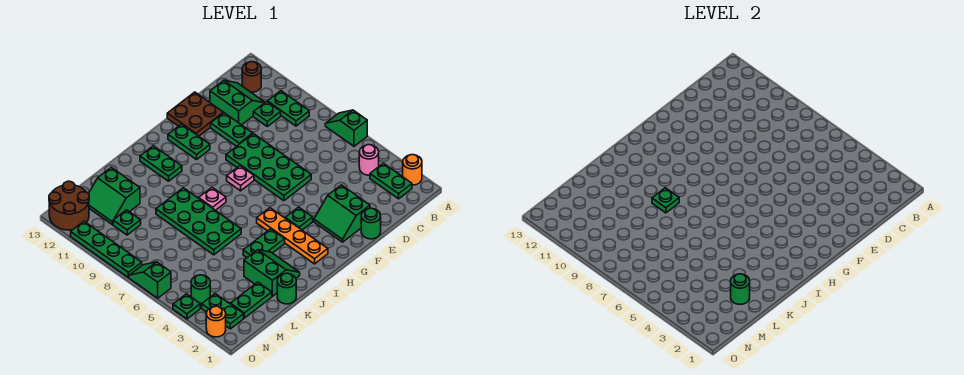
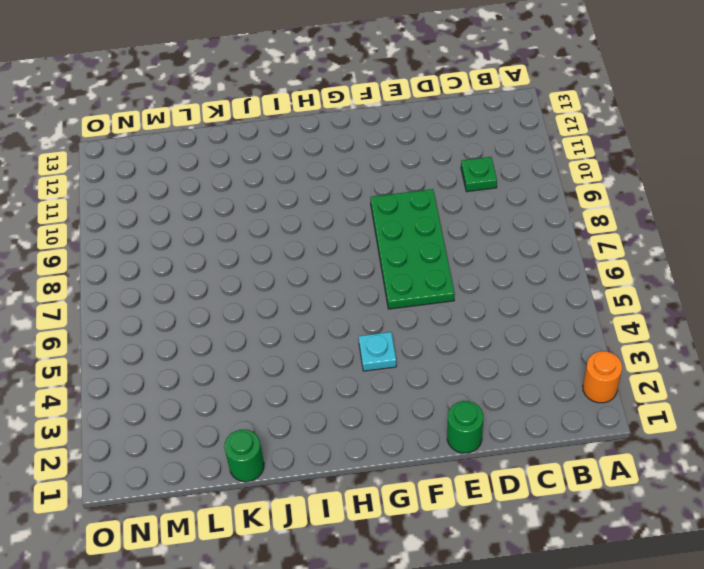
cyan plate G4 level 1 -> green plate G4 level 1
none -> green slope A6:A7 level 1 top 6
none -> green plate B2:B3 level 1
none -> pink round brick B4 level 1
none -> green plate B9:B10 level 1

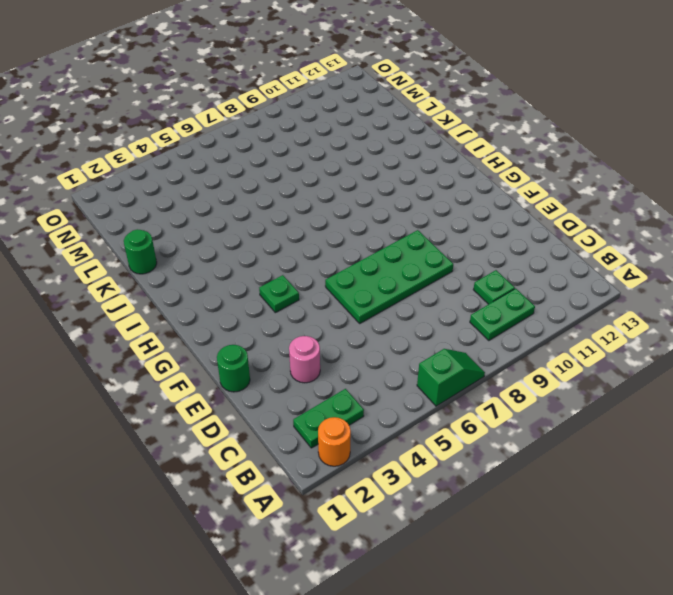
pink round brick D3 level 1 -> pink round brick B4 level 1
none -> brown round brick B12 level 1
none -> green slope C11:D12 level 1 top D
none -> green slope E2:F3 level 1 top E
none -> green plate E10:E11 level 1

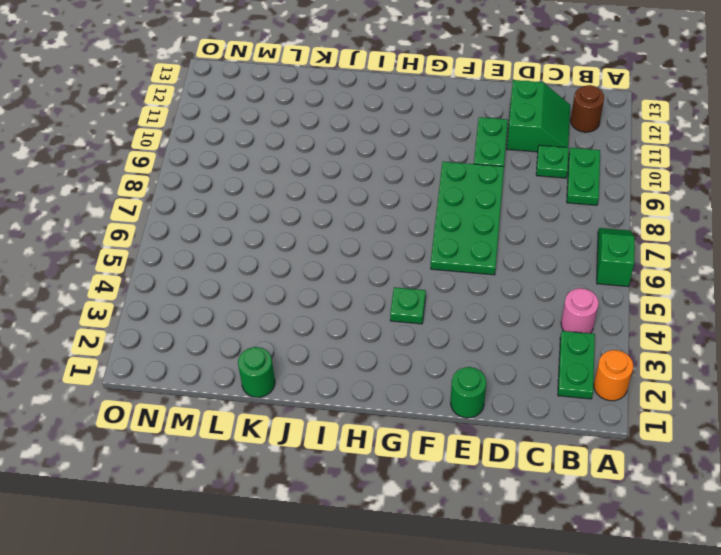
none -> green slope E2:F3 level 1 top E
none -> brown plate E12:F13 level 1
none -> pink plate G8 level 1
none -> green plate G11:G12 level 1

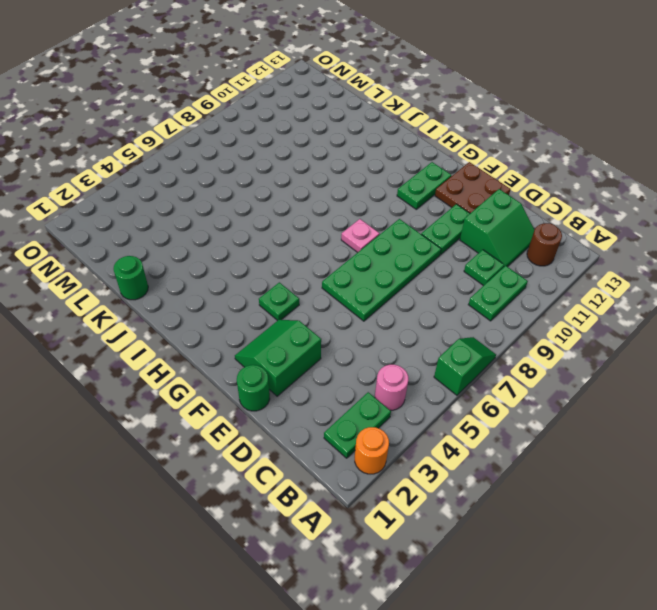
none -> orange plate H2:H5 level 1
none -> green plate I4:J4 level 1
none -> pink plate I8 level 1
none -> green plate I11:I12 level 1

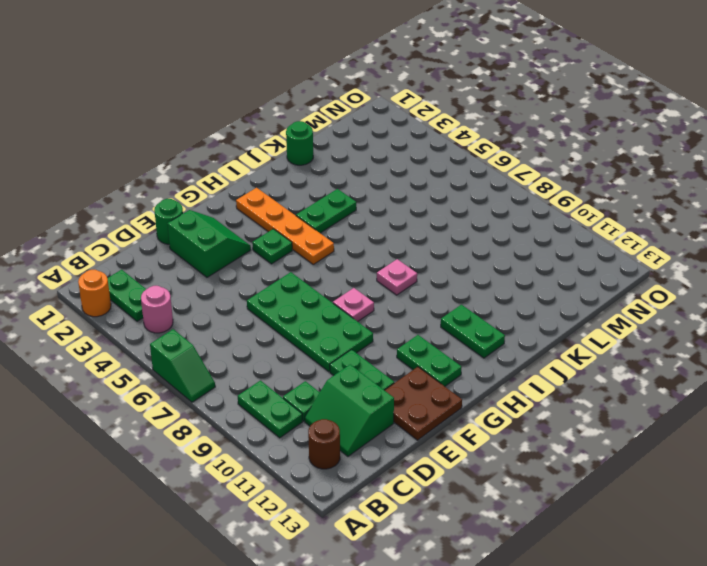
none -> green slope J2:K3 level 1 top K
none -> green plate J6:K9 level 1
none -> green plate L2:M2 level 1
none -> green slope L11:M12 level 1 top L

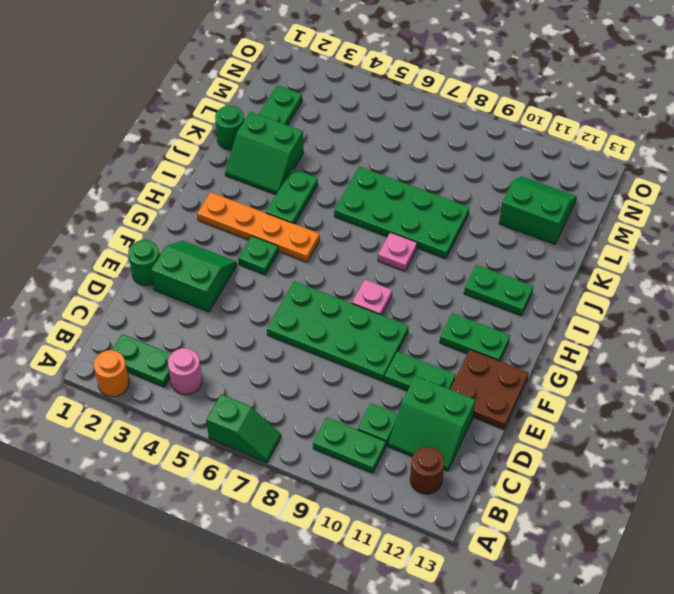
none -> green plate M10 level 1
none -> green plate N2:N3 level 1
none -> green round brick N4 level 1
none -> brown round brick N12:O13 level 1

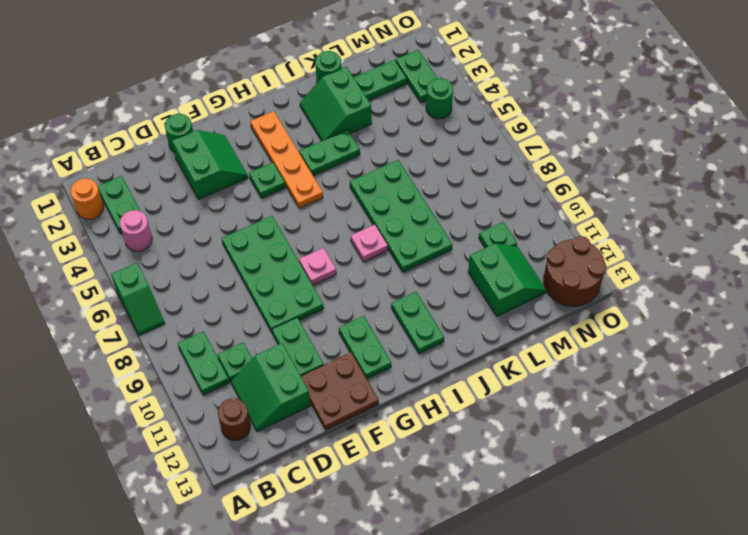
none -> orange round brick O2 level 1
none -> green plate O4 level 1
none -> green slope O6:O7 level 1 top 6
none -> green plate O8:O11 level 1

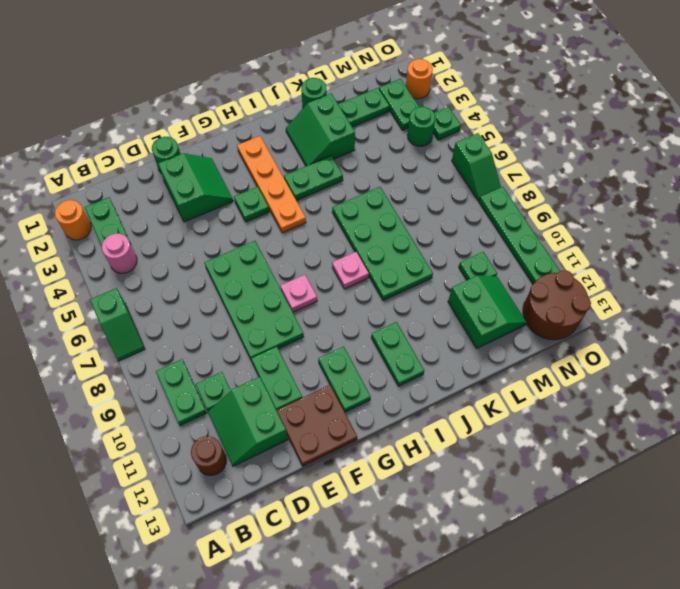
none -> green plate J9 level 2
none -> green round brick L2 level 2

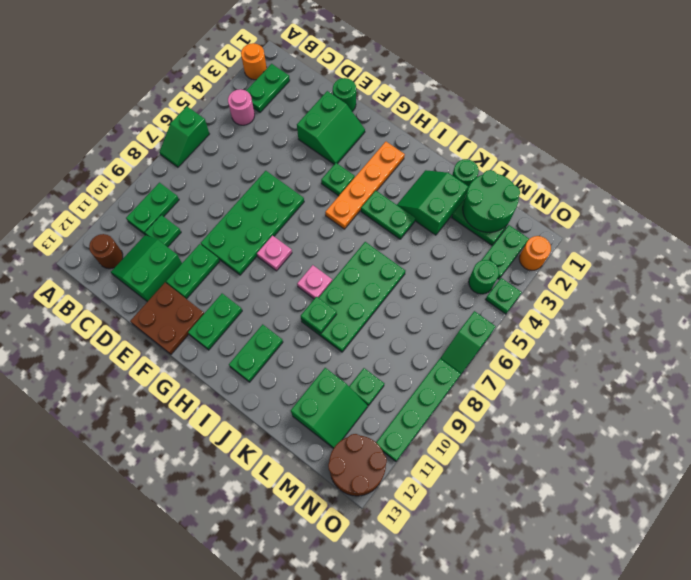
green round brick L1:M2 level 2 -> green round brick L2 level 2

